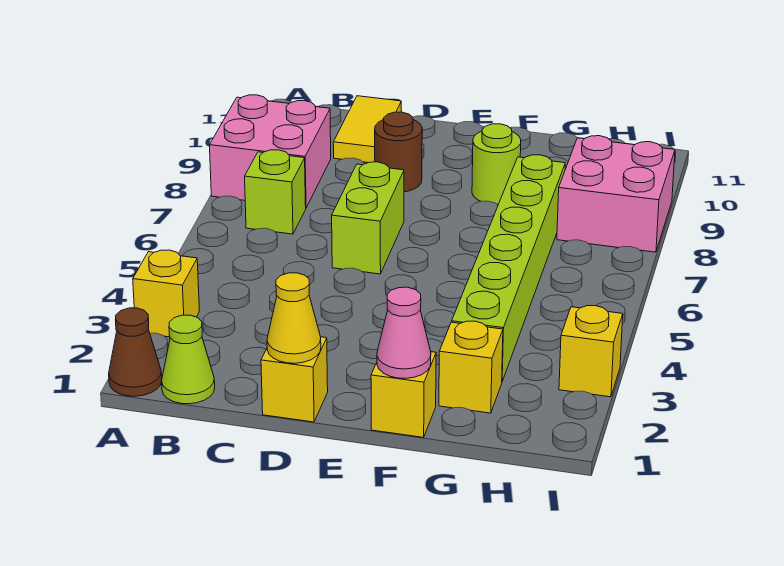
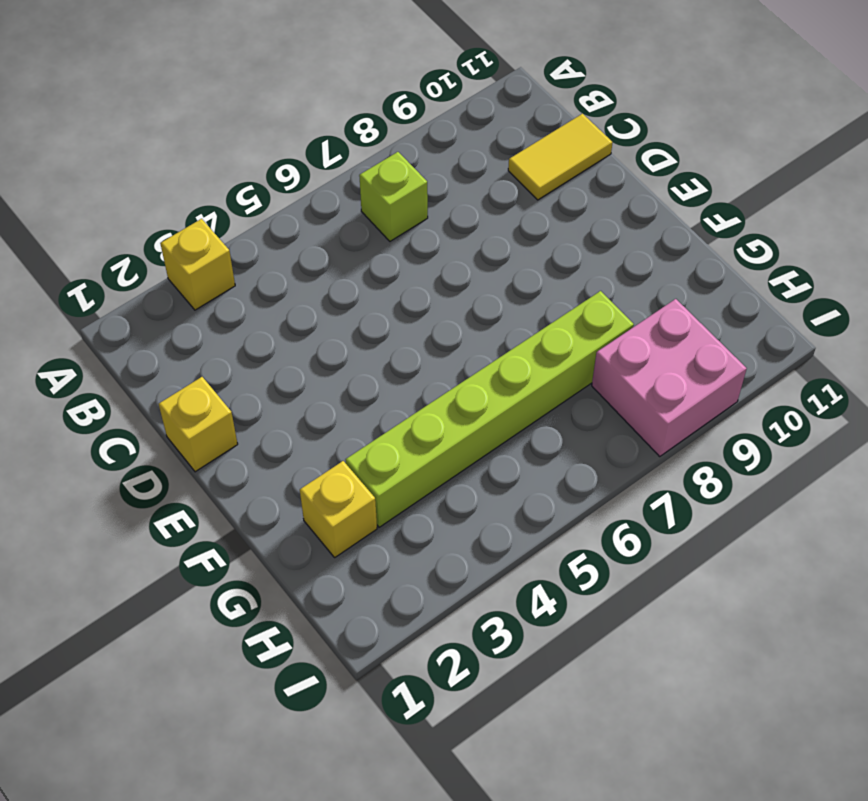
none -> brown cone A1 level 1
none -> pink brick A8:B9 level 1
none -> lime cone B1 level 1

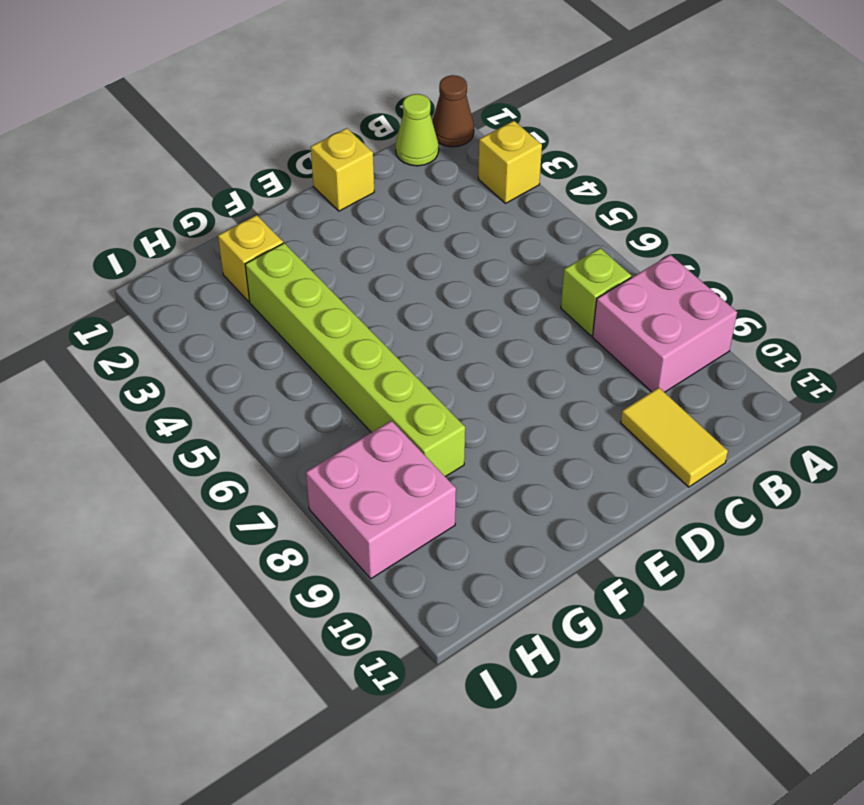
none -> lime brick D6:D7 level 1
none -> brown round brick D9 level 1
none -> yellow brick F1 level 1

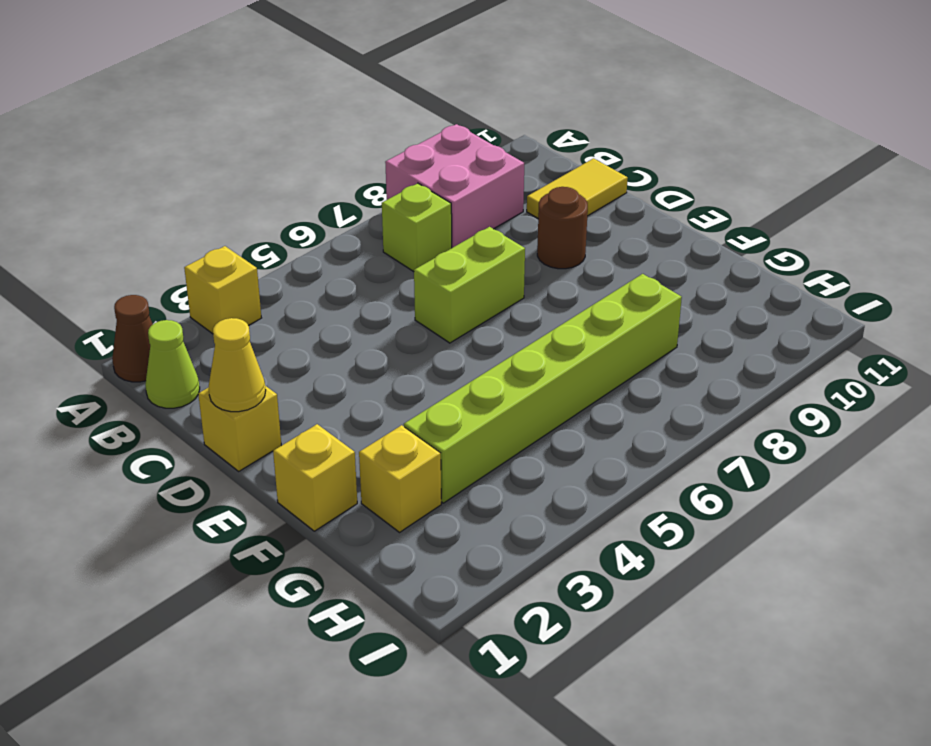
none -> lime round brick F9 level 1
none -> pink brick H8:I9 level 1
none -> yellow brick I3 level 1

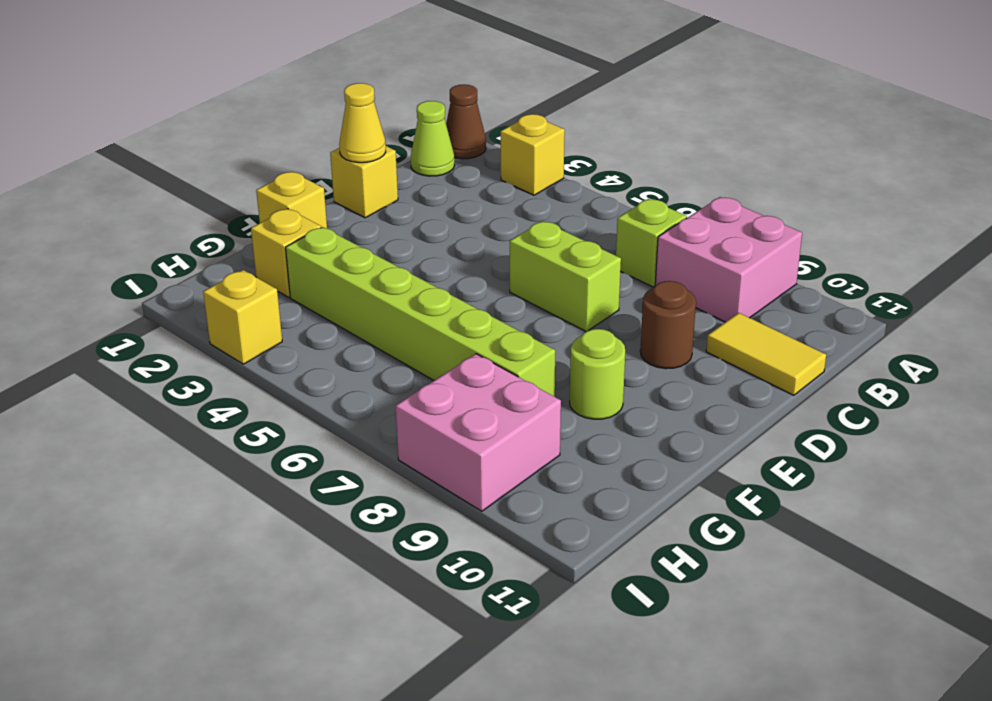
none -> pink cone F1 level 2

